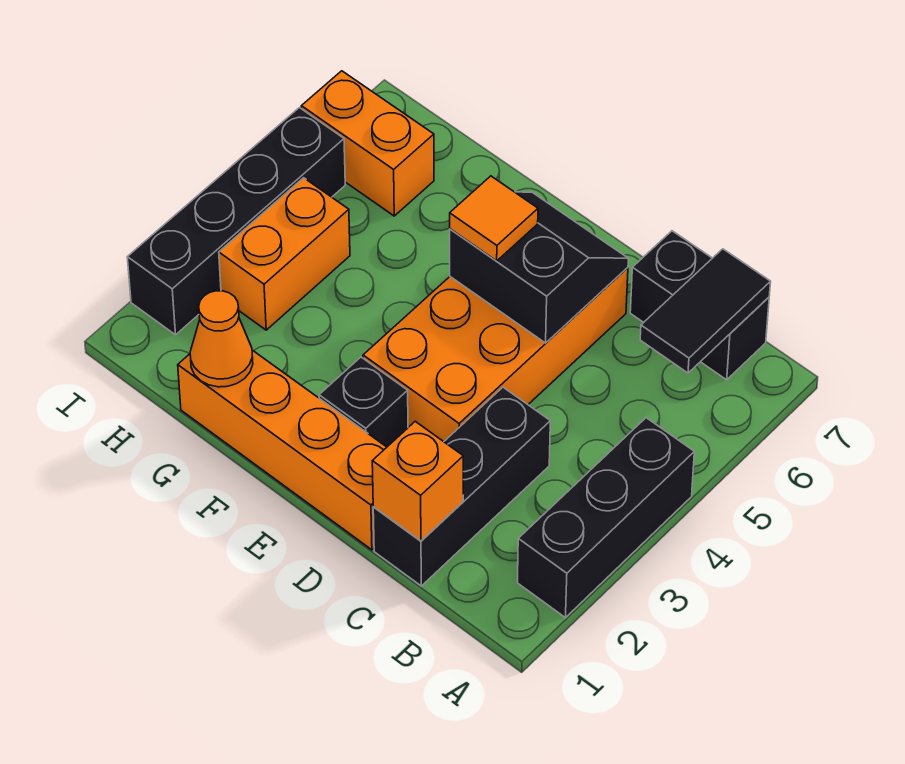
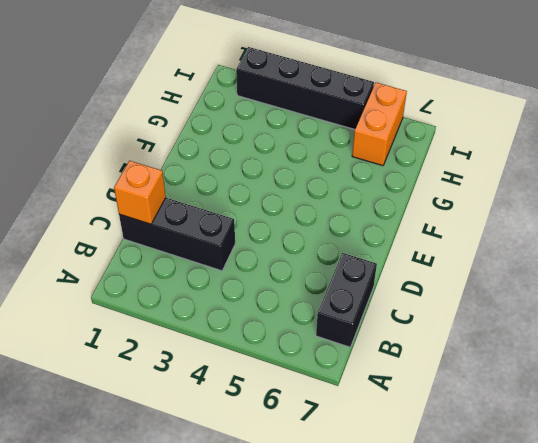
none -> black brick A2:A4 level 1
none -> orange brick D1:G1 level 1
none -> orange brick D3:E6 level 1

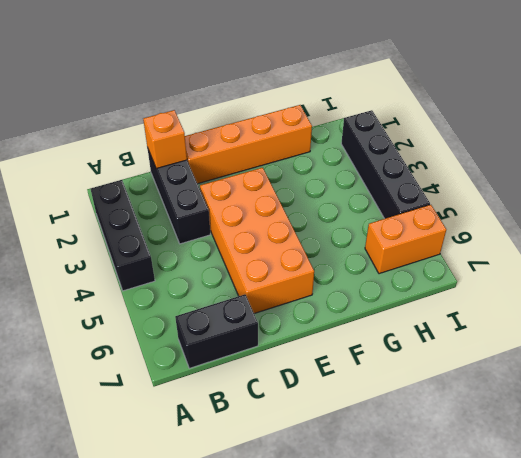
none -> black brick E2 level 1
none -> orange brick H3:H4 level 1
none -> black tile B6:B7 level 2

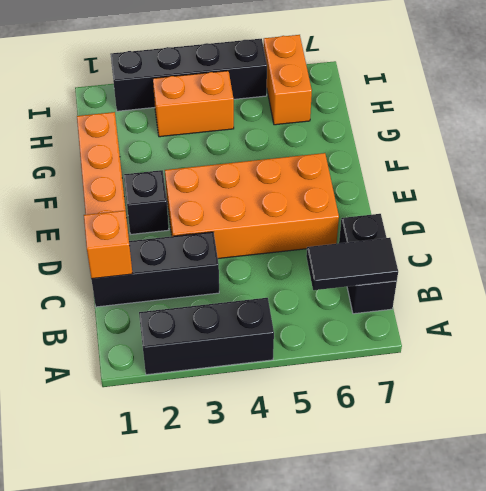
none -> black slope D5:E6 level 2 top 5
none -> orange cone G1 level 2
none -> orange tile E5 level 3

